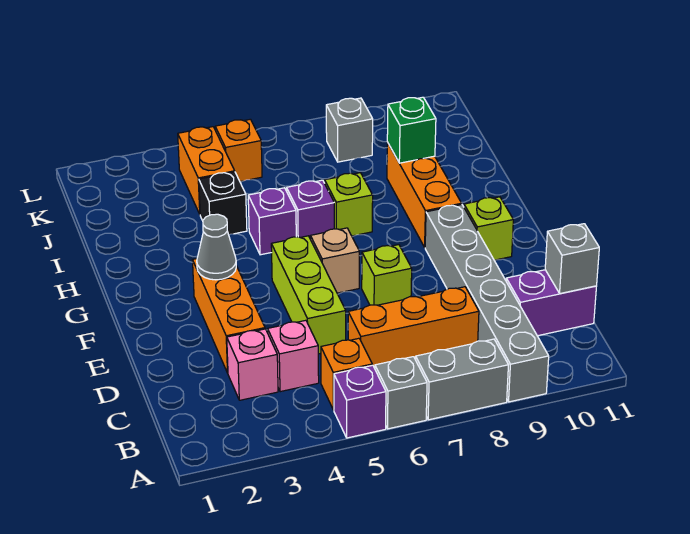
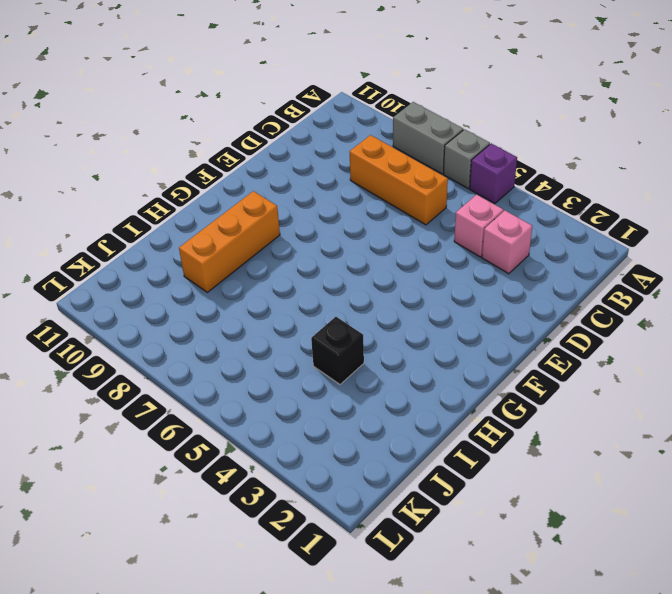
none -> grey brick A9:F9 level 1
none -> orange brick B5 level 1
none -> purple brick C10:C11 level 1

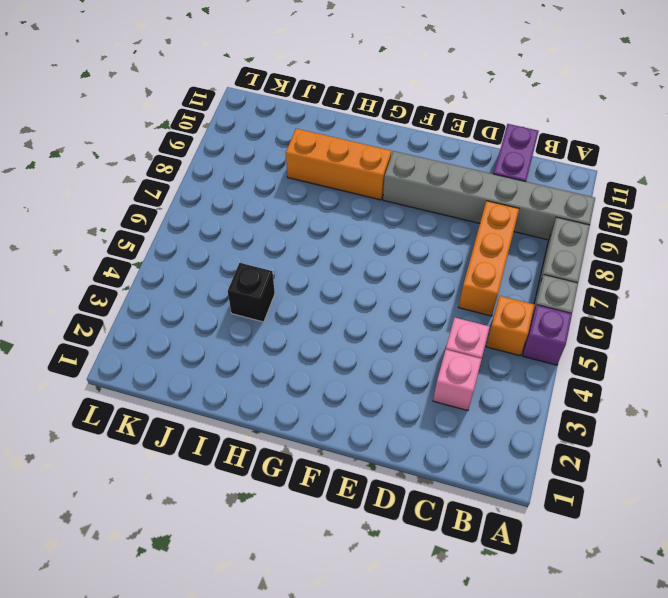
none -> orange brick D3:F3 level 1
none -> lime brick D5:F5 level 1
none -> lime brick E7 level 1

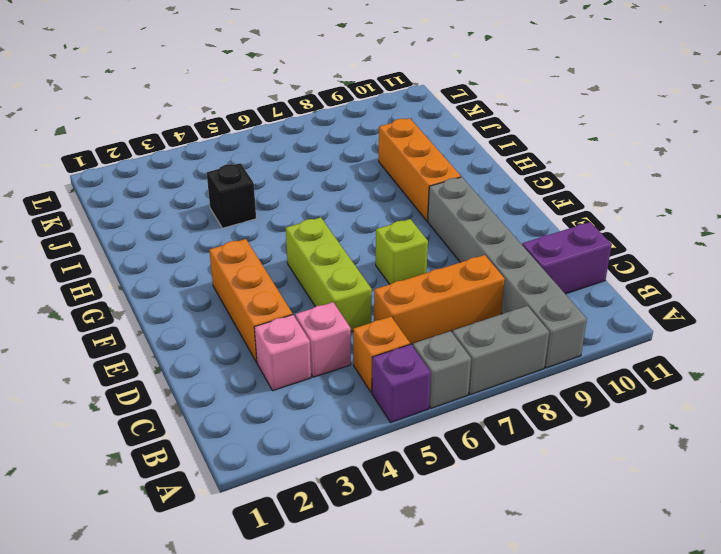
none -> tan brick F6 level 1
none -> lime brick F10 level 1
none -> purple brick H5 level 1

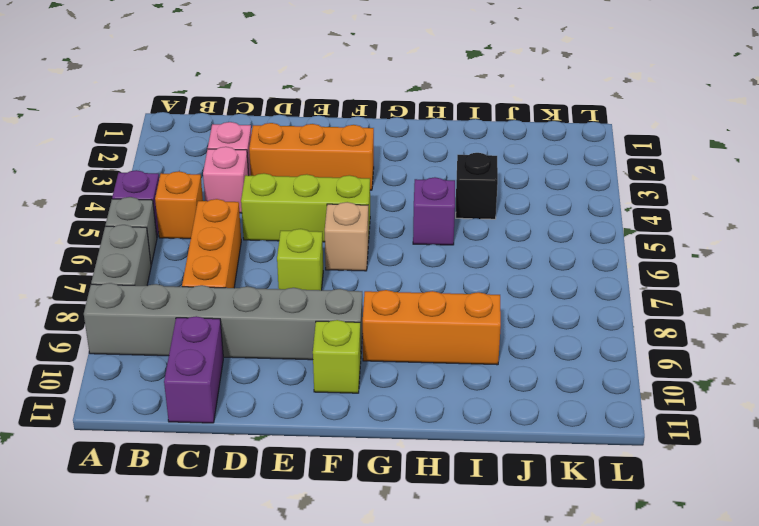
none -> purple brick H6 level 1
none -> lime brick H7 level 1
none -> orange brick J4:K4 level 1

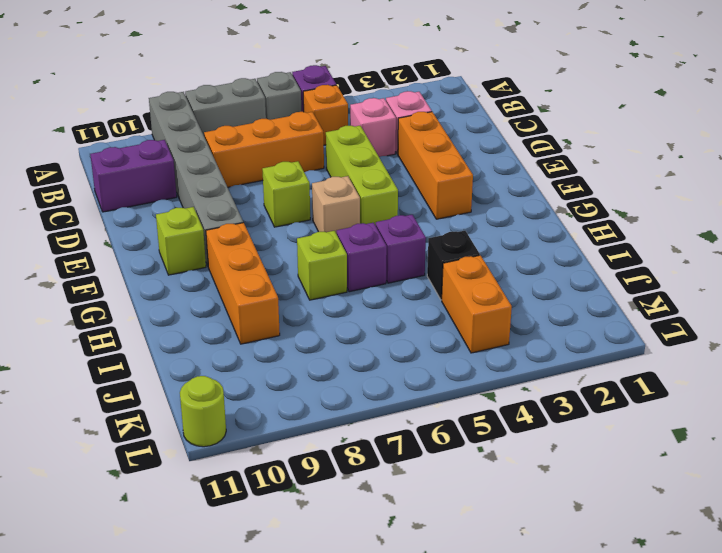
lime round brick L11 level 1 -> none
none -> orange brick K5 level 1
none -> grey brick K8 level 1
none -> grey brick C11 level 2

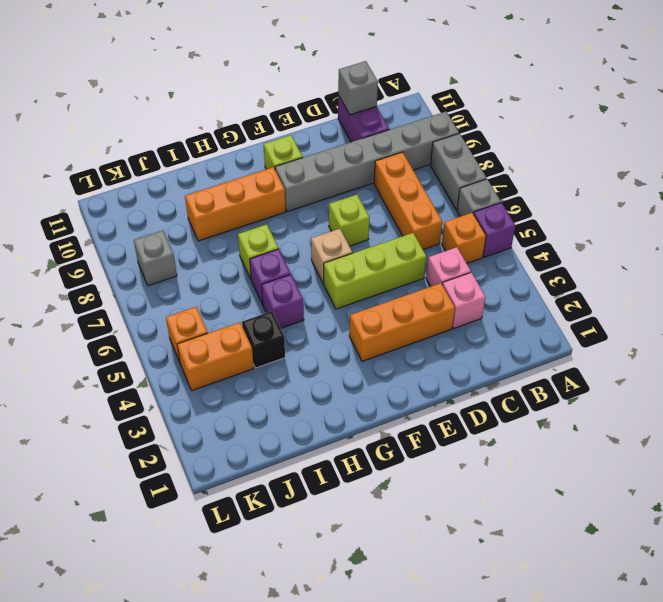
none -> grey cone F3 level 2
none -> green brick I9 level 2

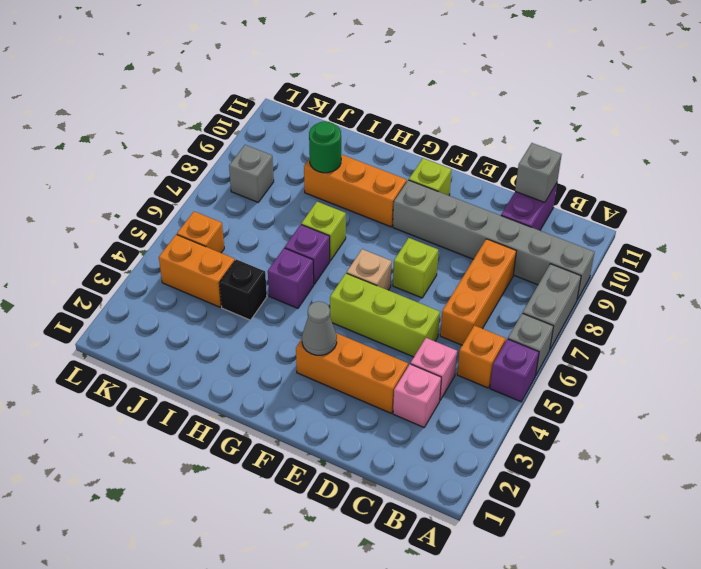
green round brick I9 level 2 -> green brick I9 level 2

